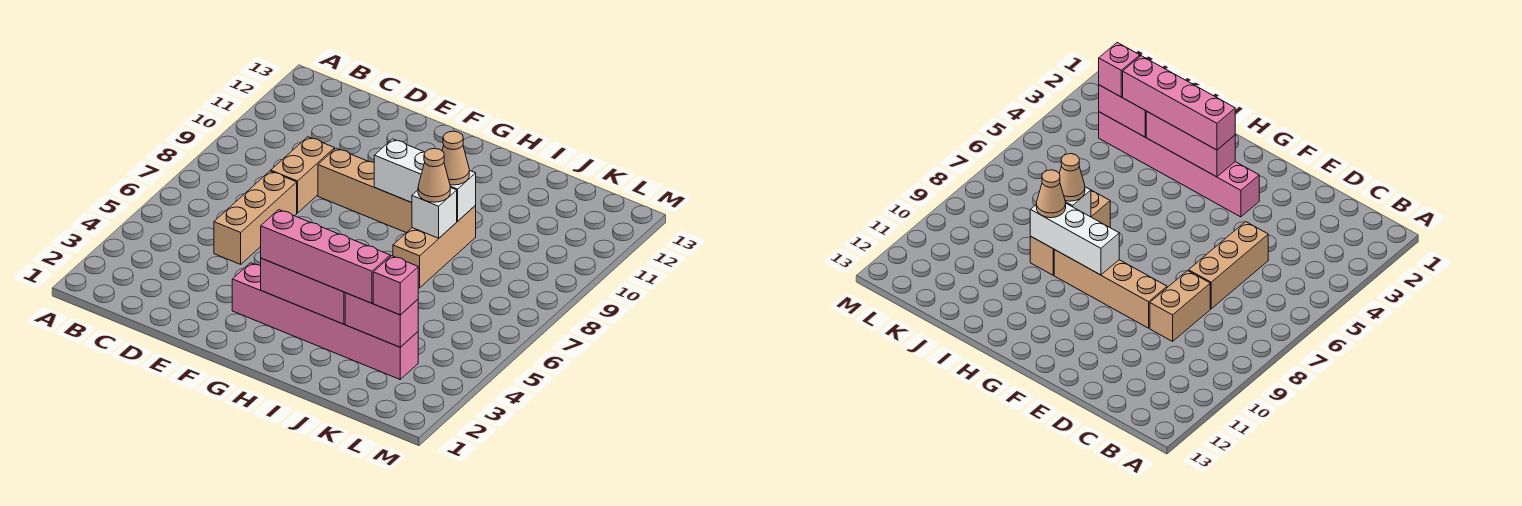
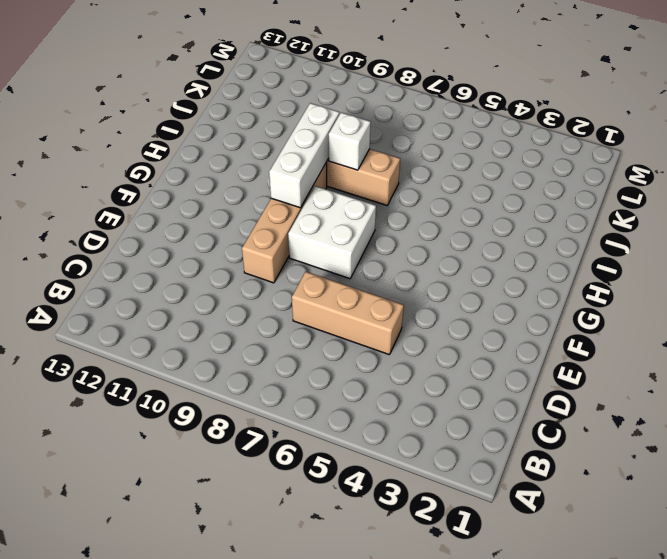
white brick F7:G8 level 1 -> none
none -> tan brick D8:D9 level 1
none -> pink brick F3:K3 level 1
none -> pink brick G3:I3 level 2

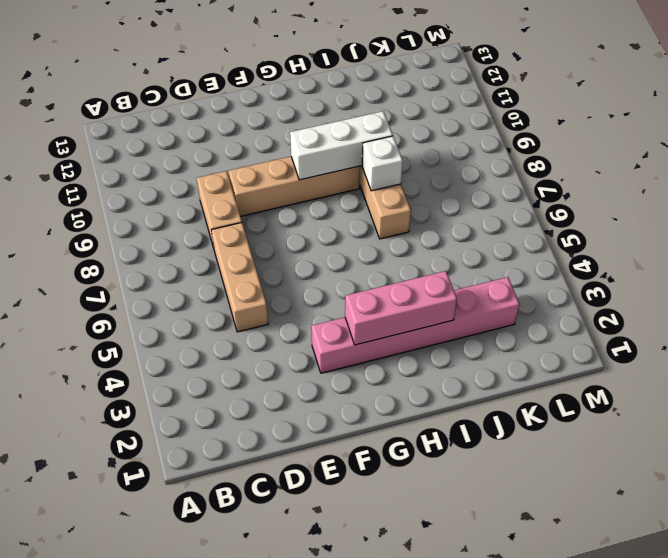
none -> pink brick J3:K3 level 2
none -> pink brick G3:J3 level 3
none -> tan cone I8 level 3

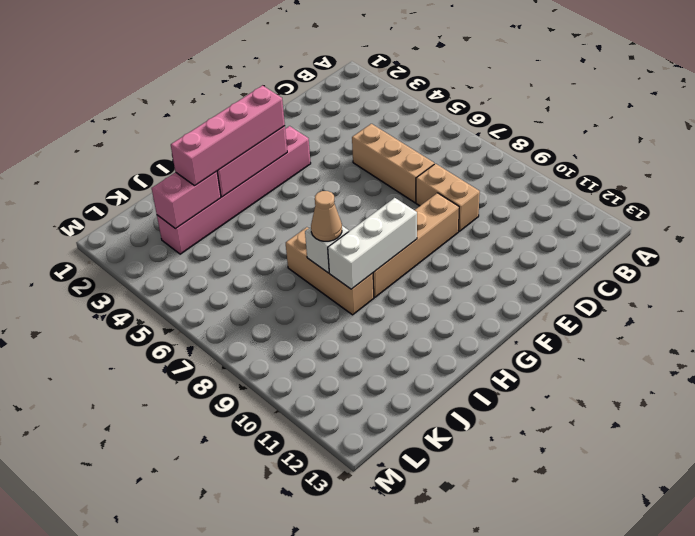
none -> tan cone I9 level 3
none -> pink brick K3 level 3

